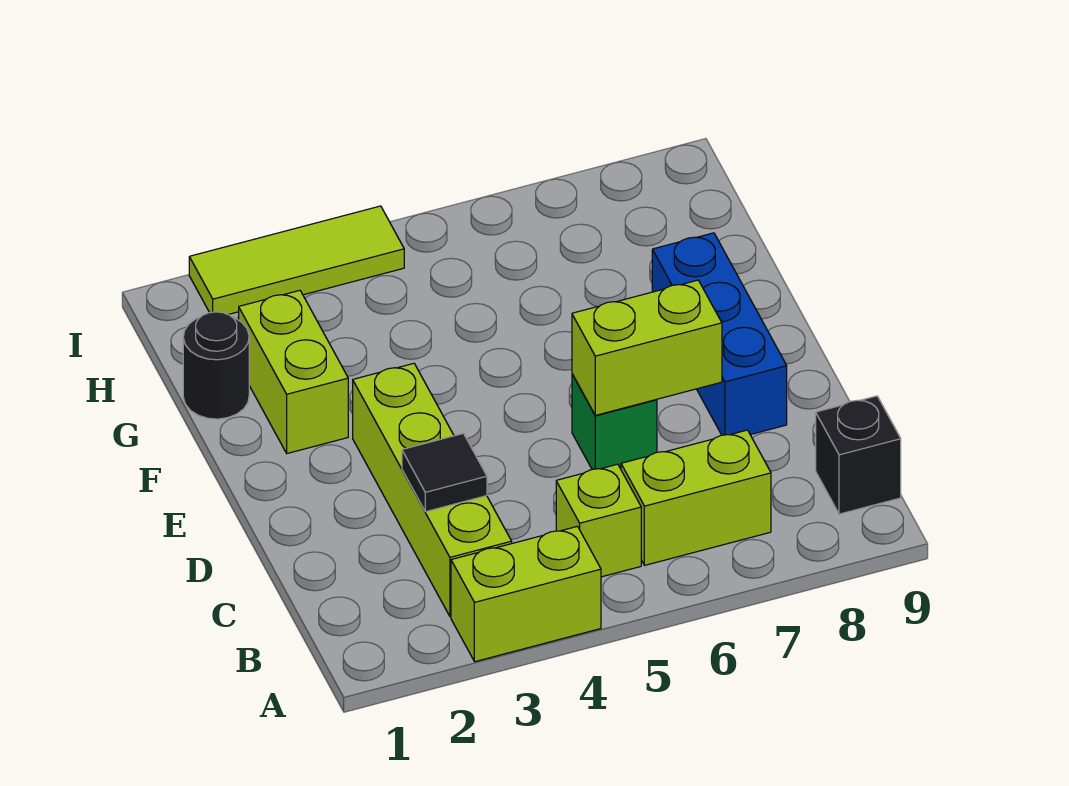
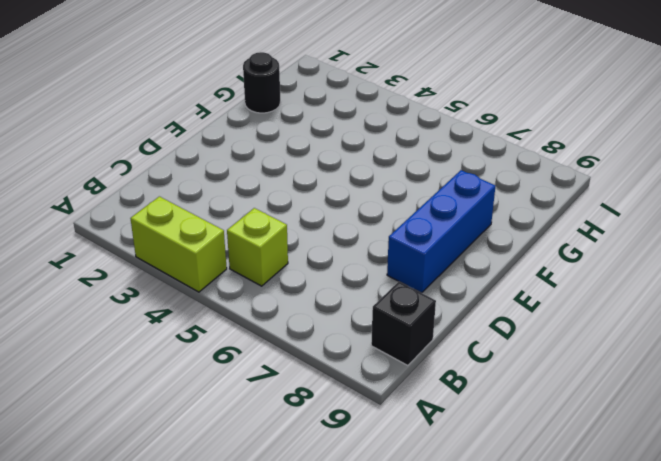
none -> lime brick B3:E3 level 1
none -> lime brick B6:B7 level 1
none -> green brick D6 level 1

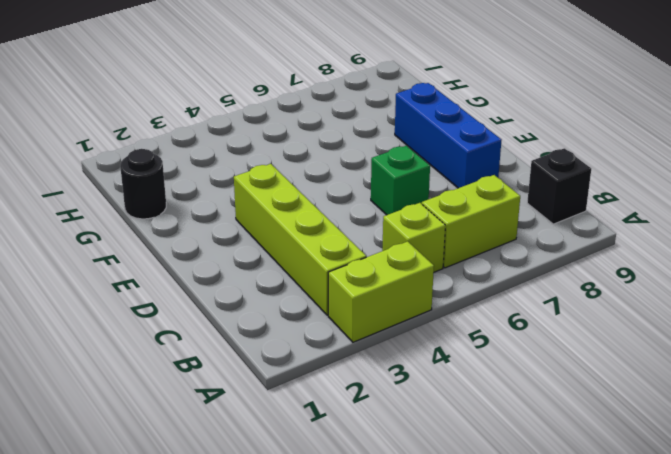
none -> lime brick F2:G2 level 1
none -> lime tile I2:I4 level 1
none -> black tile C3 level 2

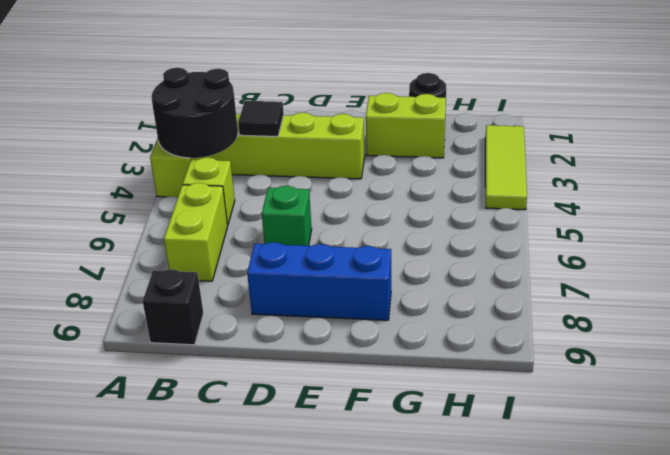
black round brick A3:B4 level 2 -> none
none -> lime brick D6:D7 level 2

